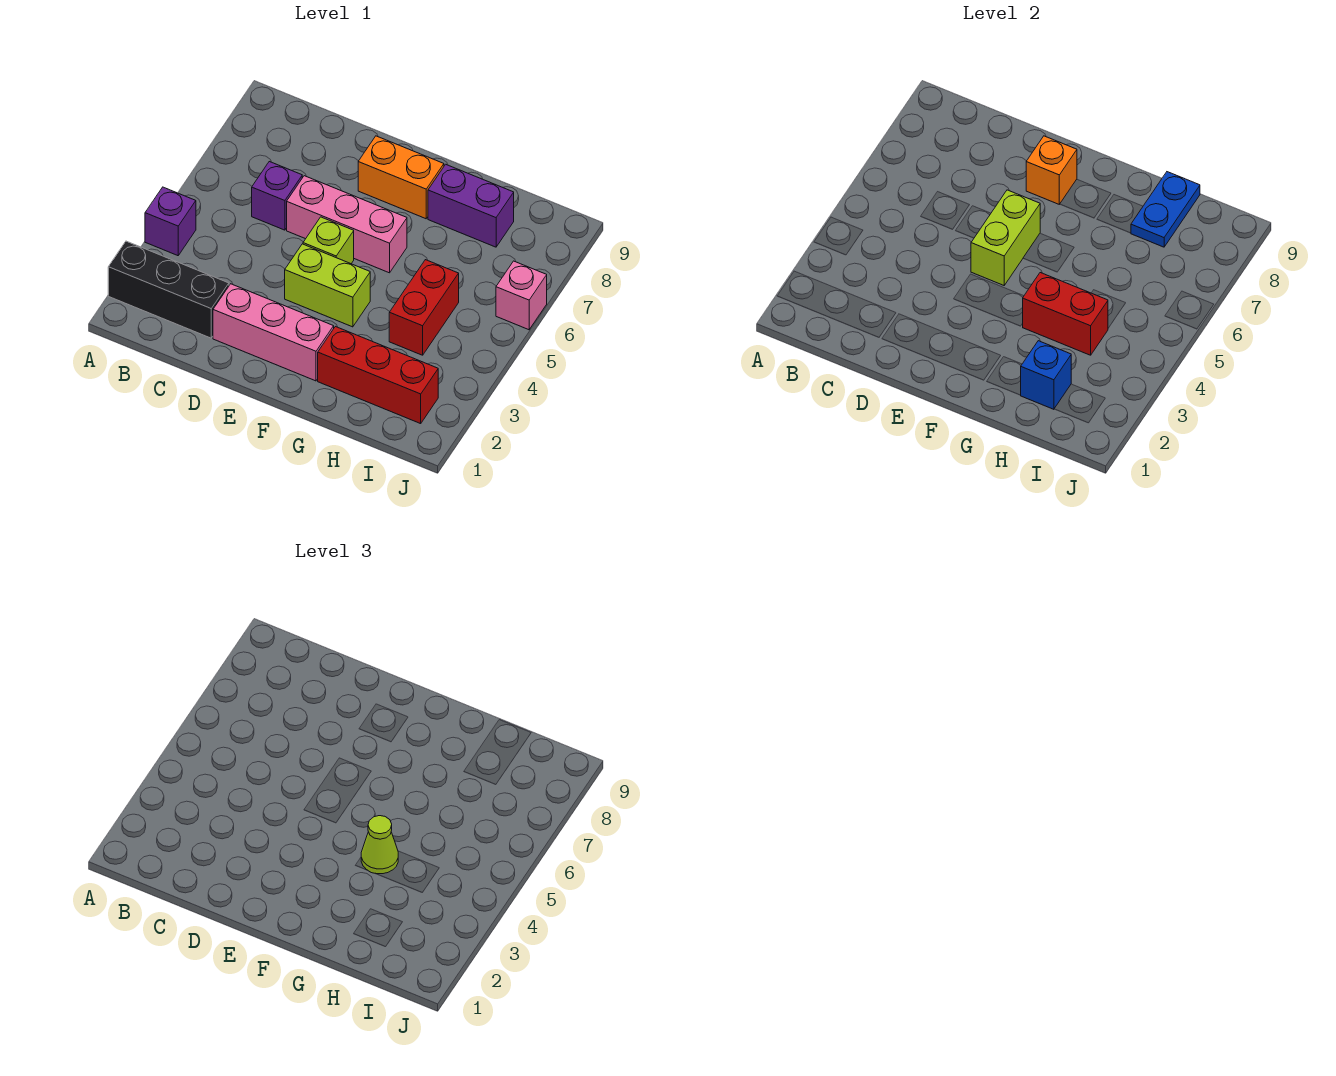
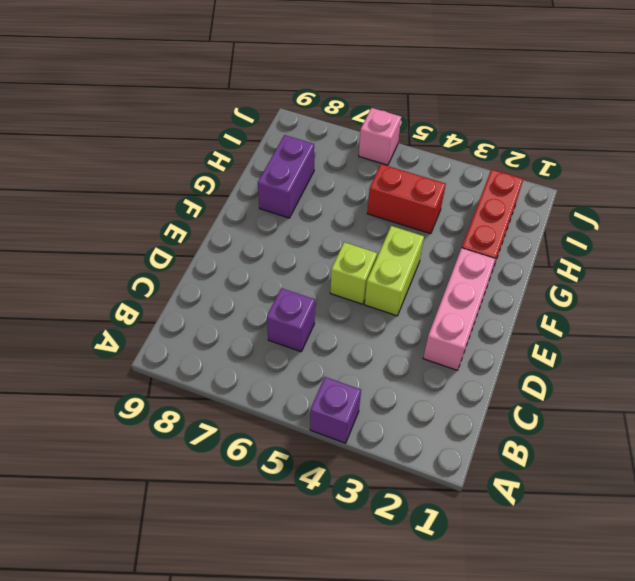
none -> black brick A2:C2 level 1
none -> pink brick D6:F6 level 1
none -> orange brick E8:F8 level 1

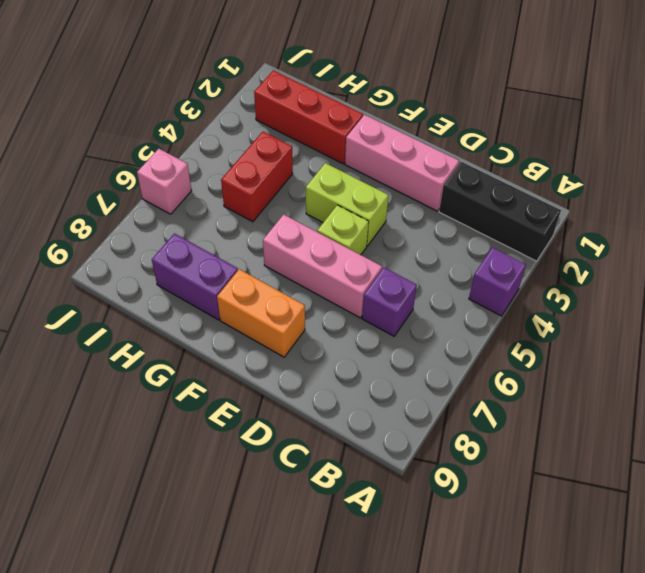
none -> lime brick E5:E6 level 2
none -> orange brick E8 level 2
none -> red brick G4:H4 level 2

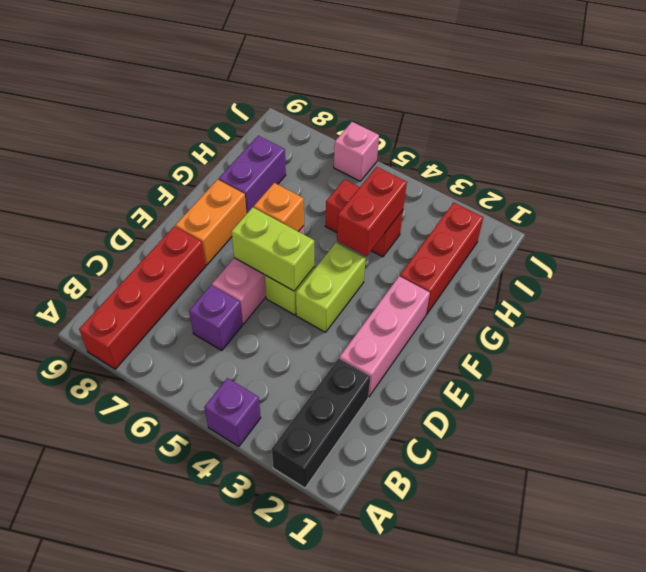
red brick A8:D8 level 1 -> none
orange brick F6 level 2 -> orange brick E8 level 2
none -> blue brick H2 level 2
none -> blue plate H8:H9 level 2
none -> lime cone G4 level 3

